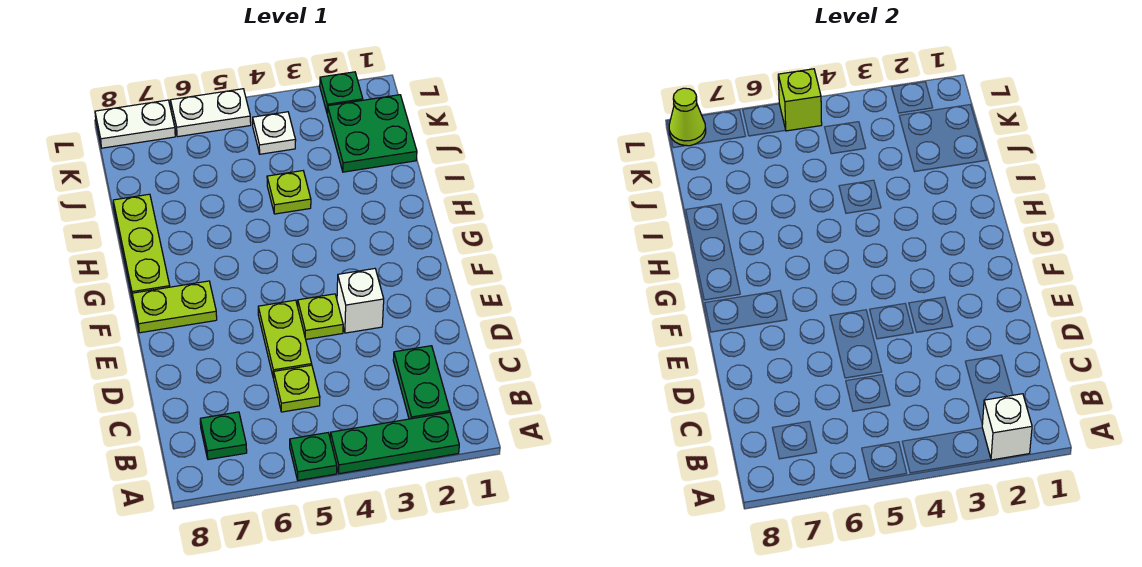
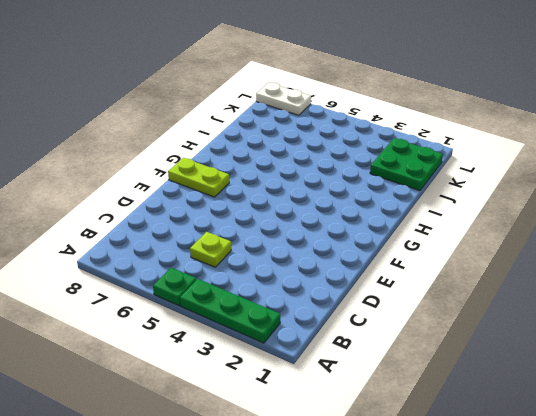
none -> green plate B2:C2 level 1
none -> green plate B7 level 1
none -> lime plate D5:E5 level 1

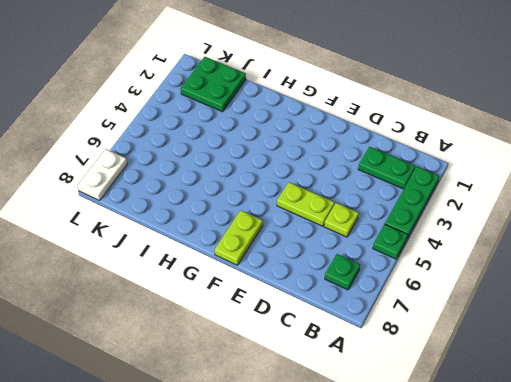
none -> white brick E3 level 1
none -> lime plate E4 level 1
none -> lime plate G8:I8 level 1

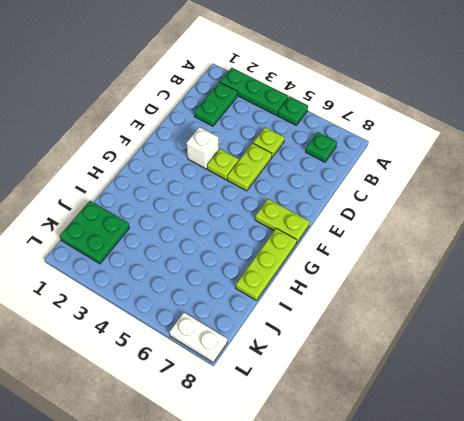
none -> lime plate I4 level 1
none -> white plate K4 level 1
none -> green plate L2 level 1

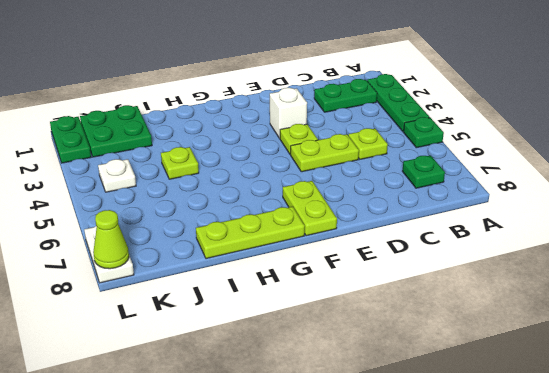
green plate L1:L2 level 1 -> green plate L2 level 1
none -> white plate L5:L6 level 1
none -> white brick A2 level 2
none -> lime brick L5 level 2

